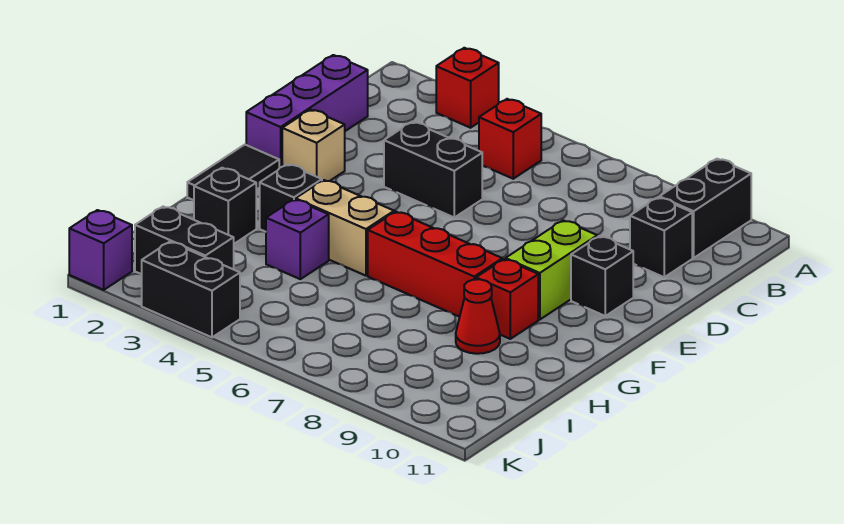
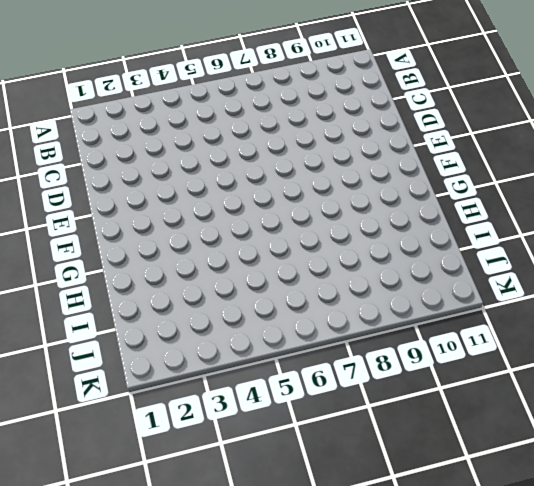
none -> red brick A3 level 1
none -> black brick A10:B10 level 1
none -> red brick B5 level 1

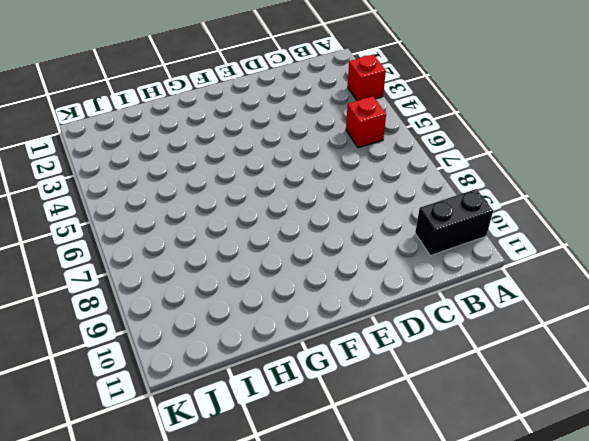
none -> purple brick C1:E1 level 1
none -> black brick C10 level 1
none -> black brick D4:D5 level 1

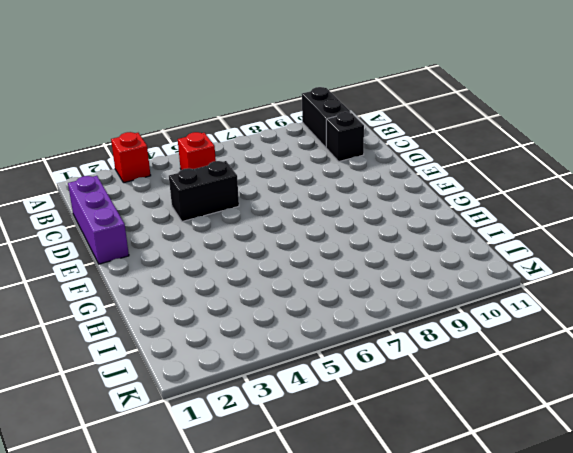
none -> tan brick E2 level 1
none -> lime brick E9:F9 level 1
none -> black brick E10 level 1

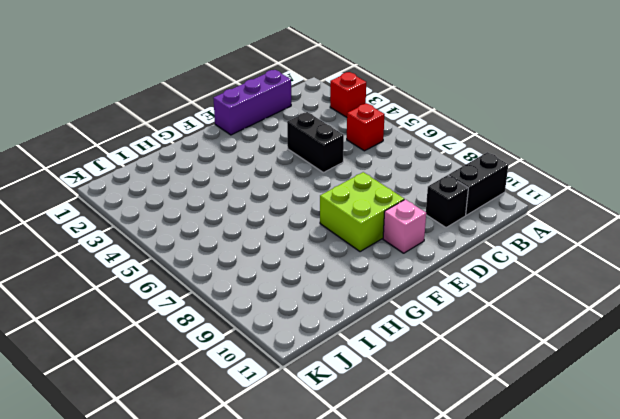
lime brick E8:F9 level 1 -> lime brick E9:F9 level 1
pink brick E10 level 1 -> black brick E10 level 1
none -> tan brick E2 level 1
none -> black tile F1:G1 level 1
none -> black brick G3 level 1

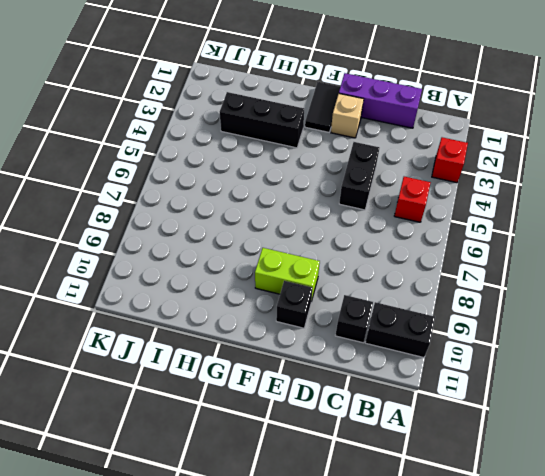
black tile F1:F2 level 1 -> black tile F1:G1 level 1
black brick G3:I3 level 1 -> black brick G3 level 1
none -> tan brick G4:G5 level 1
none -> red brick G6:G8 level 1
none -> red brick G9 level 1

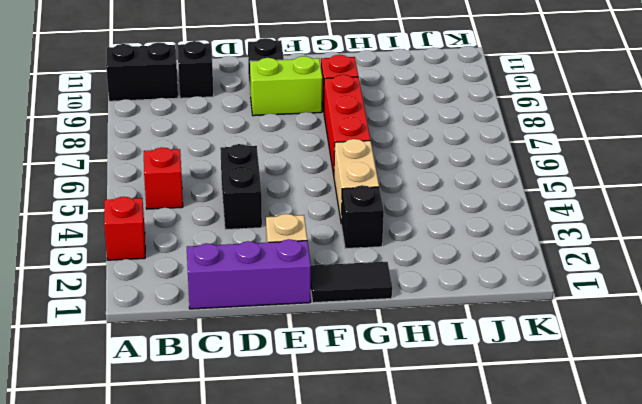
none -> black brick H2 level 1
none -> purple brick H4 level 1
none -> red cone H9 level 1

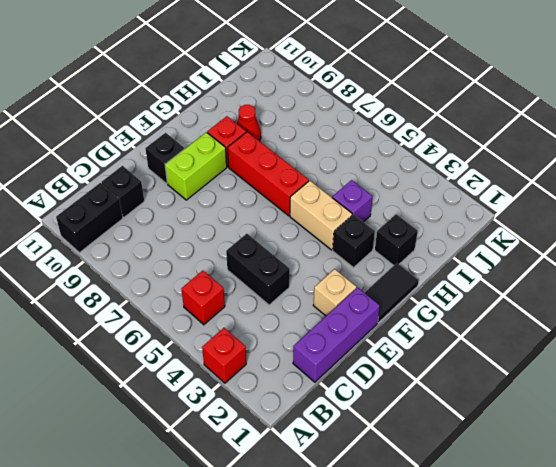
none -> black brick J2:J3 level 1
none -> purple brick K1 level 1
none -> black brick K3:K4 level 1

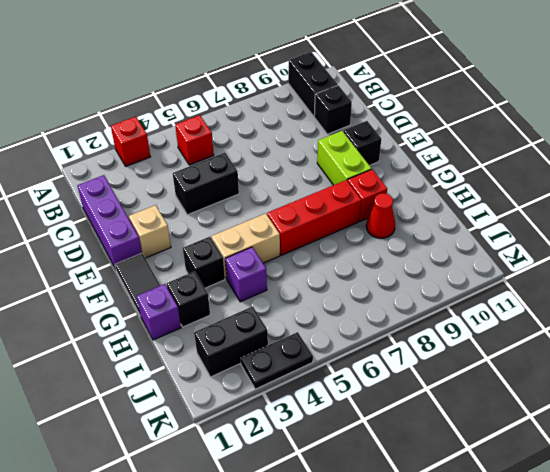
purple brick H1 level 1 -> purple brick K1 level 1
black plate K3:K4 level 1 -> black brick K3:K4 level 1

